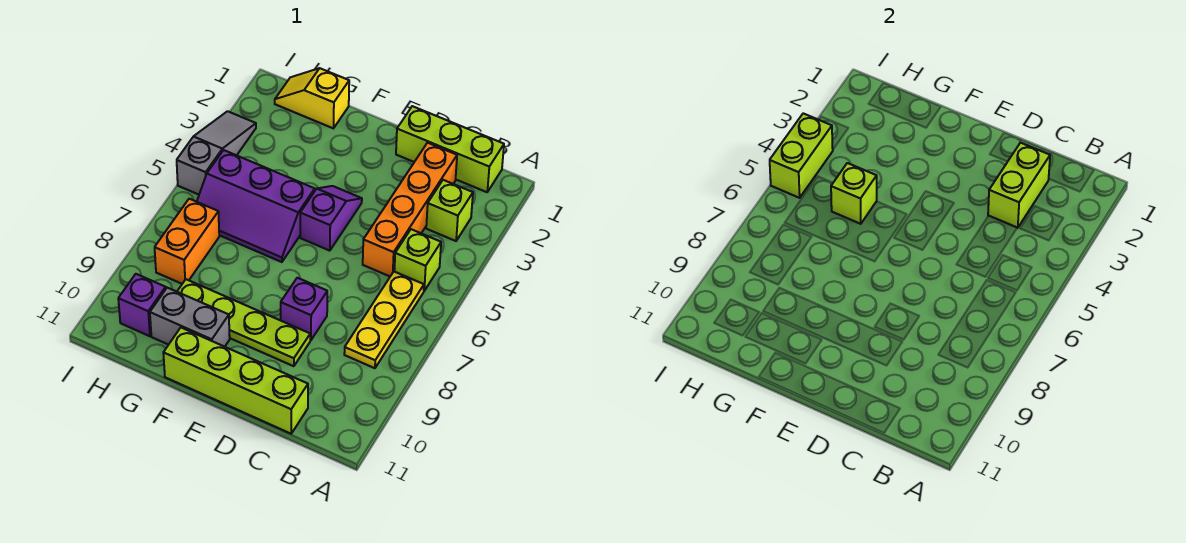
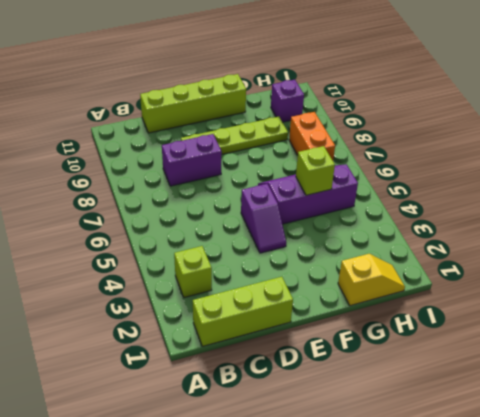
purple brick C8:D8 level 1 -> purple brick D8 level 1
none -> lime brick B5 level 1
none -> yellow plate B6:B8 level 1
none -> orange brick C2:C5 level 1

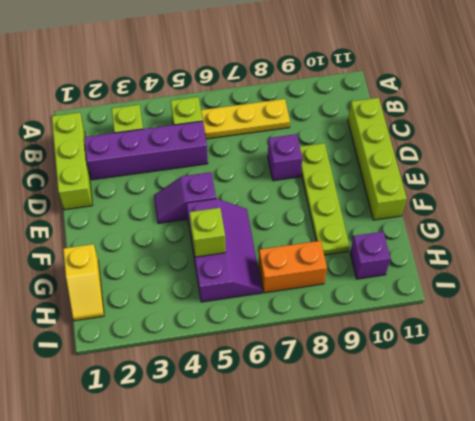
purple brick C2:C5 level 1 -> orange brick C2:C5 level 1
none -> grey brick F10:G10 level 1
none -> grey slope I3:I5 level 1 top 5
none -> lime brick C2:C3 level 2

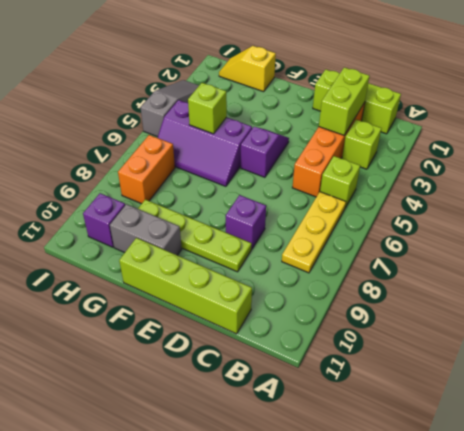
none -> lime brick I4:I5 level 2

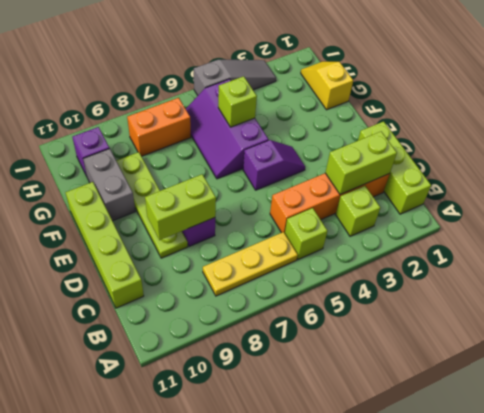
lime brick D8:D9 level 2 -> lime brick I4:I5 level 2

